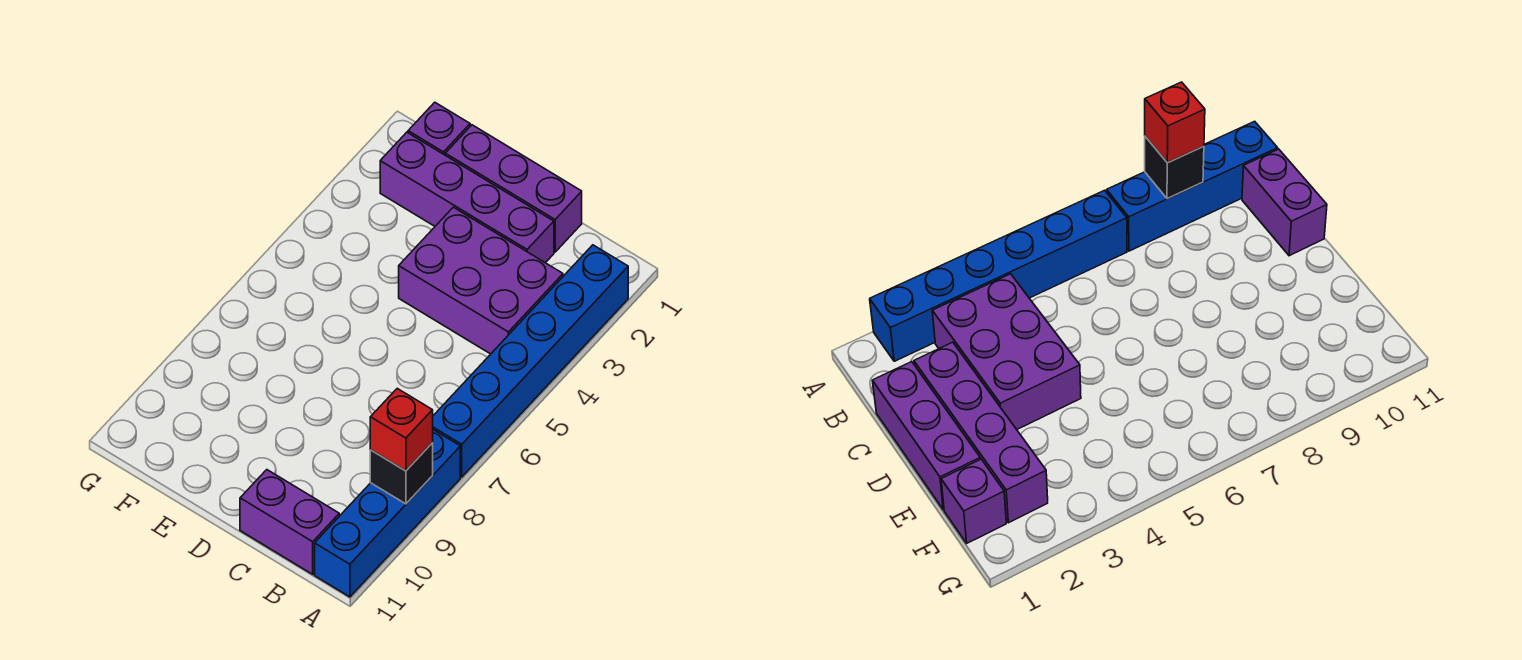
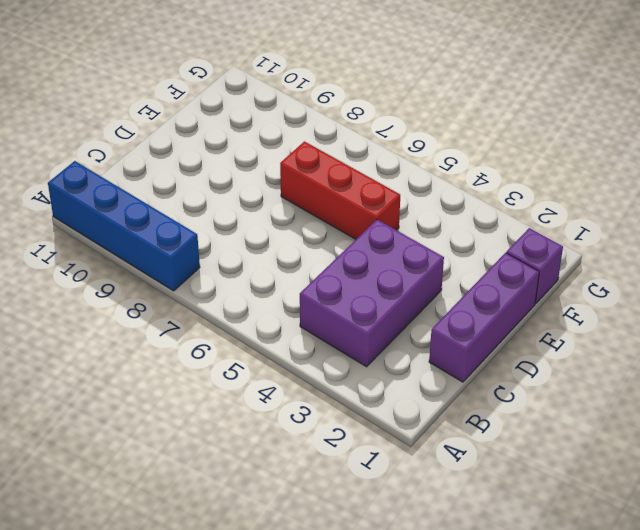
red brick E5:E7 level 1 -> none
none -> blue brick A2:A7 level 1
none -> purple brick B11:C11 level 1

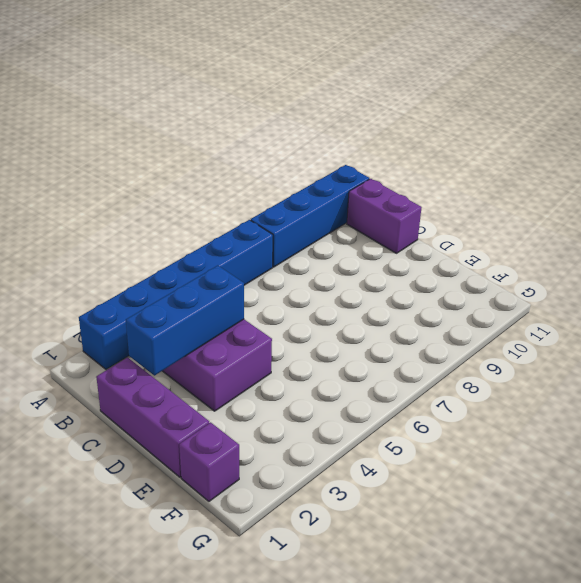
blue brick C2:C4 level 2 -> none
none -> purple brick C2:F2 level 1
none -> black brick A9 level 2

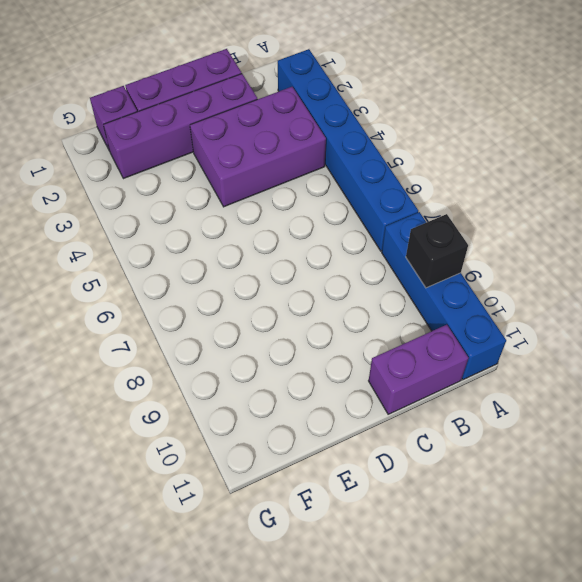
none -> red brick A9 level 3

